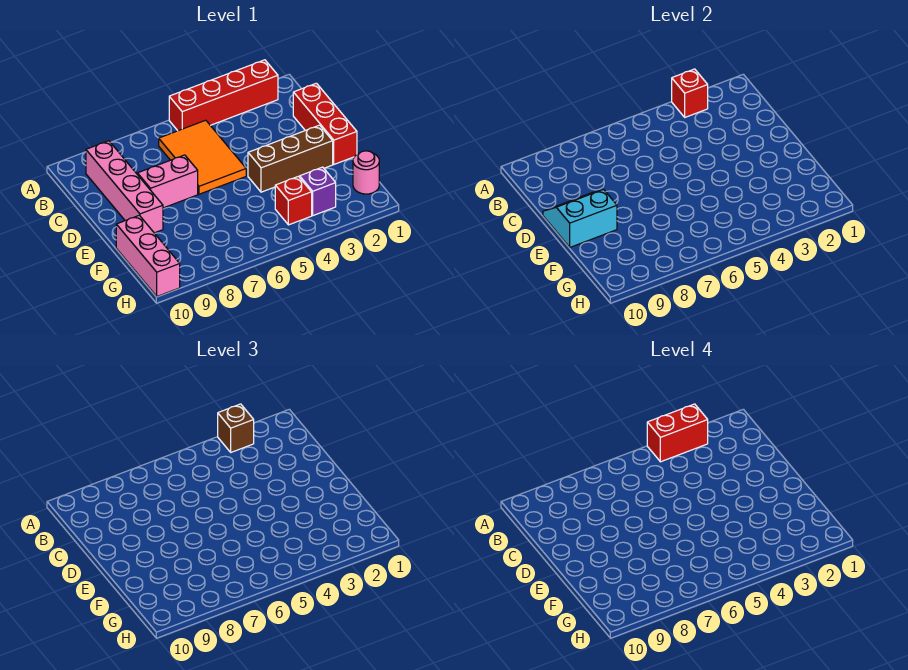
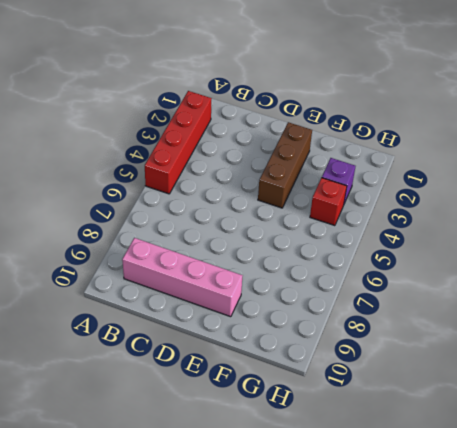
none -> orange tile B5:D6 level 1
none -> red brick C1:E1 level 1
none -> pink brick D7:D8 level 1

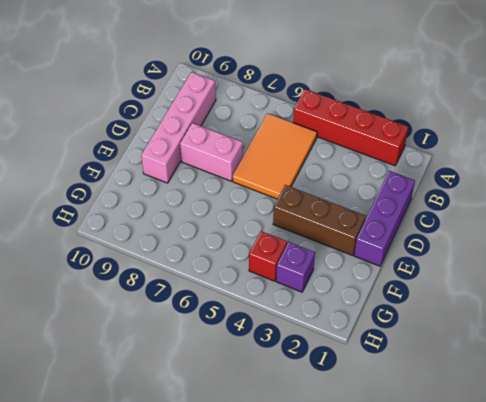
purple brick C1:E1 level 1 -> red brick C1:E1 level 1
none -> pink brick F10:H10 level 1
none -> pink round brick G1 level 1
none -> red brick A3 level 2

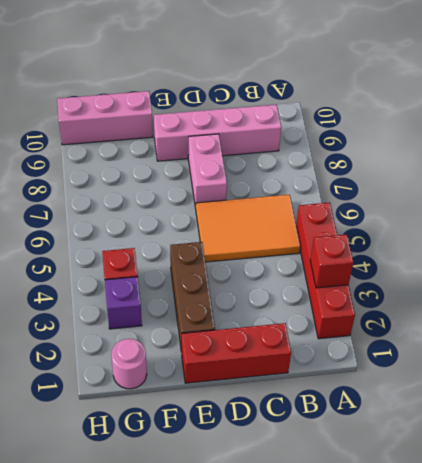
none -> cyan slope D9:E10 level 2 top E
none -> brown brick A3 level 3
none -> red brick A3:A4 level 4

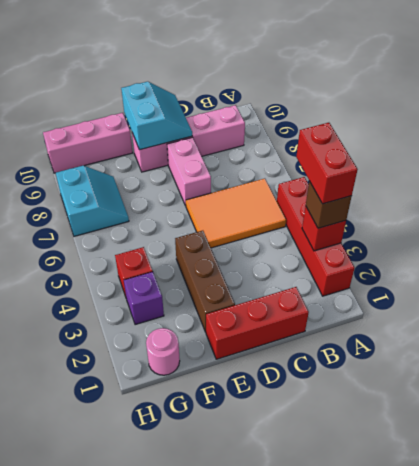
cyan slope G7:H8 level 1 top H -> none

